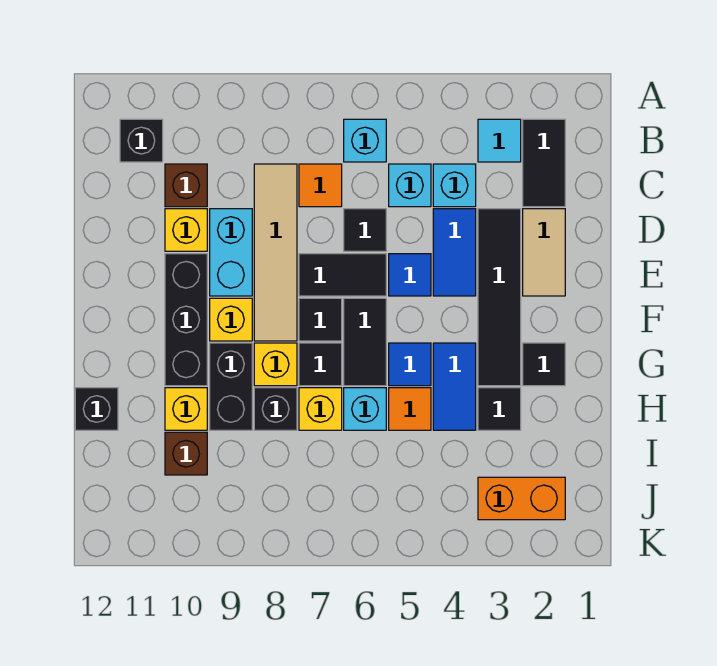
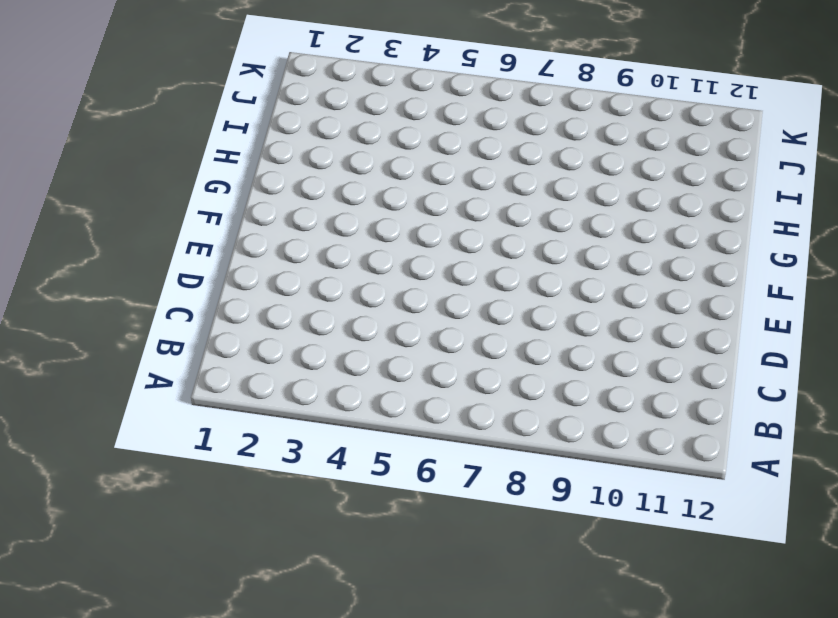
none -> black tile B2:C2 level 1
none -> cyan tile B3 level 1
none -> cyan brick B6 level 1
none -> black brick B11 level 1

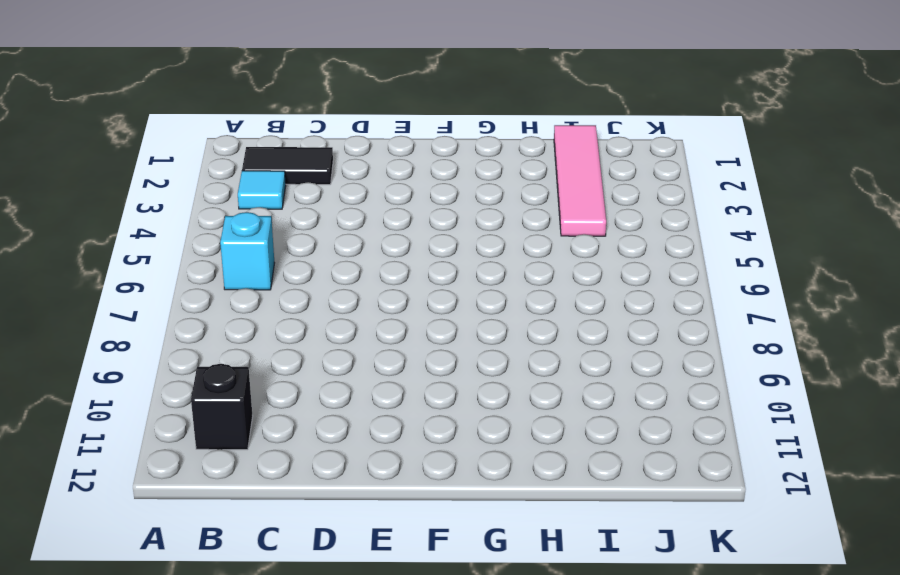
pink tile I1:I4 level 1 -> none
none -> cyan brick C4 level 1
none -> cyan brick C5 level 1
none -> orange tile C7 level 1
none -> tan tile C8:F8 level 1

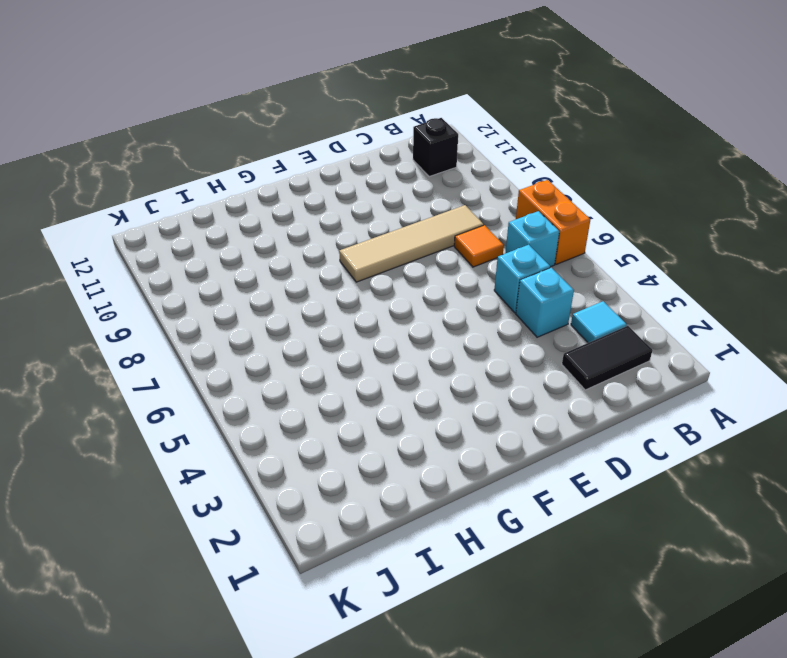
orange brick A6:A7 level 1 -> orange brick J2:J3 level 1
none -> brown brick C10 level 1
none -> tan tile D2:E2 level 1
none -> black tile D3:G3 level 1
none -> blue tile D4:E4 level 1

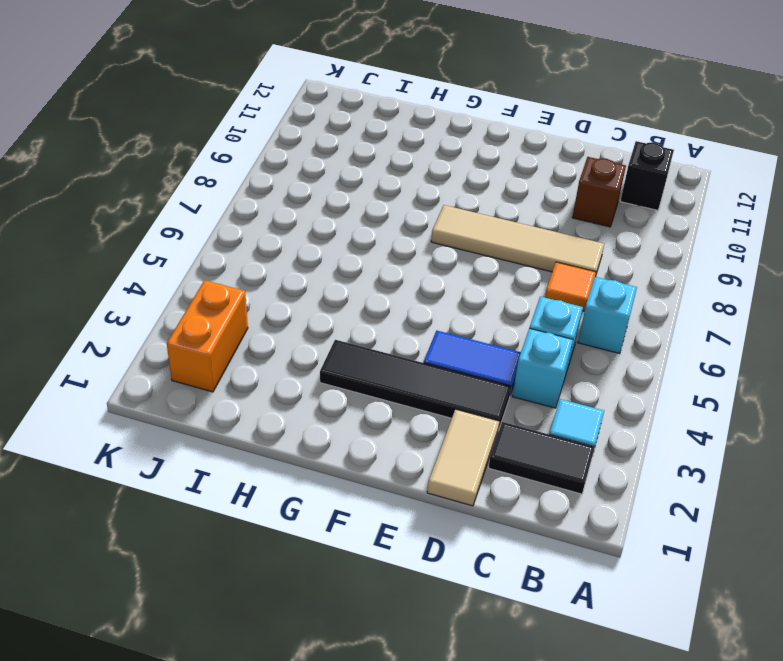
tan tile D1:D2 level 1 -> tan tile D2:E2 level 1
none -> black tile D6 level 1
none -> cyan brick D9:E9 level 1
none -> yellow brick D10 level 1
none -> blue tile E5 level 1

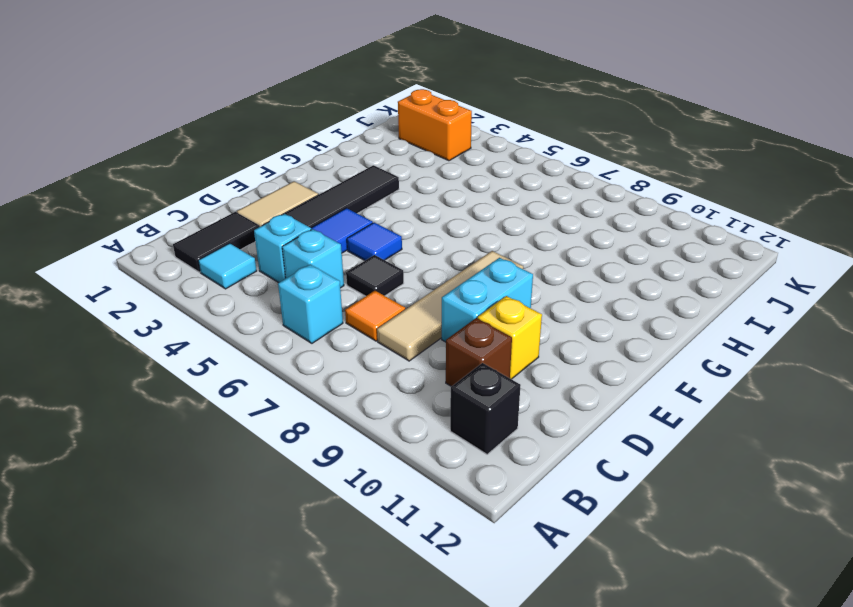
none -> black tile E6:E7 level 1
none -> black brick E10:G10 level 1
none -> black tile F6:G6 level 1
none -> black tile F7 level 1

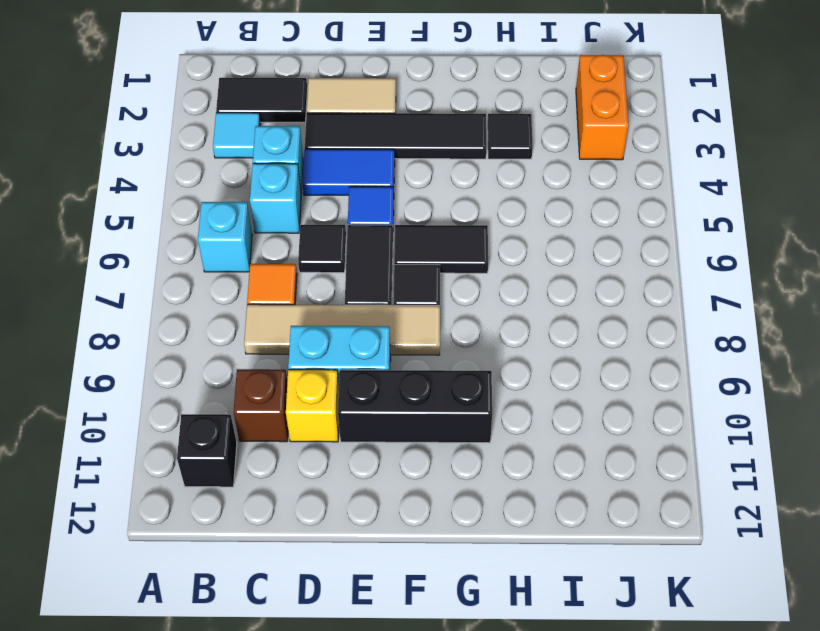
none -> yellow brick F9 level 1
none -> black tile G2 level 1
none -> blue tile G4:H4 level 1
none -> blue tile G5 level 1

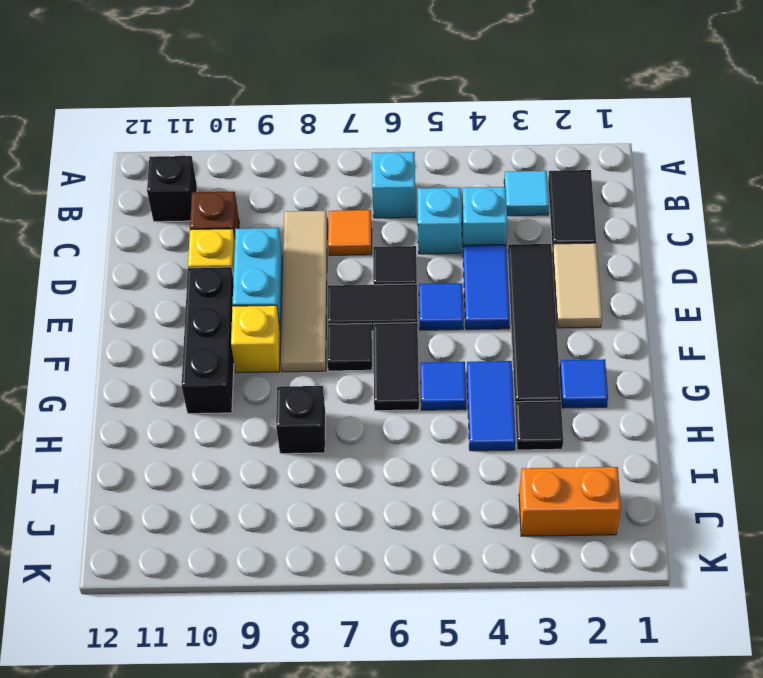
blue tile G2 level 1 -> black tile G2 level 1
none -> black tile G7 level 1
none -> yellow brick G8 level 1
none -> black brick G9:H9 level 1
none -> orange tile H5 level 1

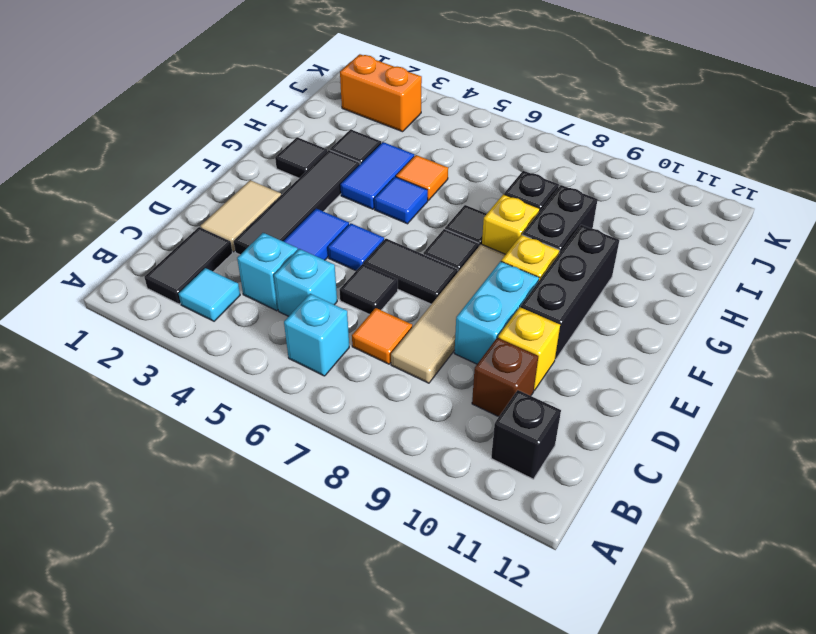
none -> black tile F6:G6 level 1
none -> cyan brick H6 level 1
none -> yellow brick H7 level 1
none -> yellow brick H10 level 1

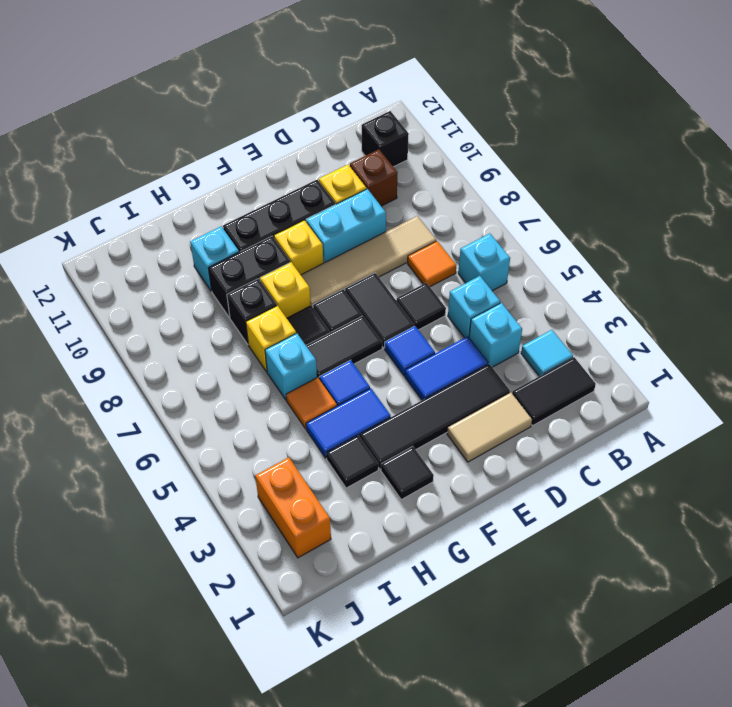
cyan brick H10 level 1 -> yellow brick H10 level 1
none -> black brick H12 level 1
none -> brown brick I10 level 1

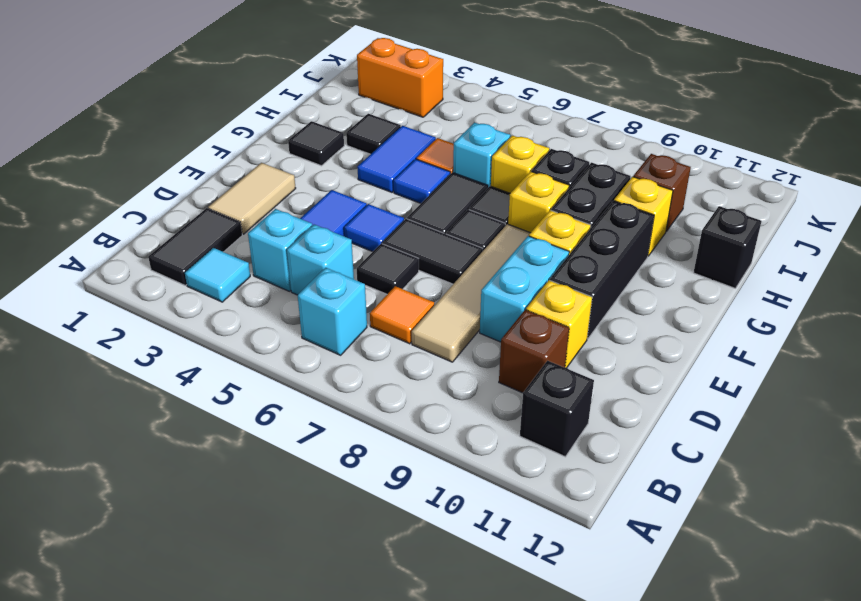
none -> black tile D3:G3 level 1

